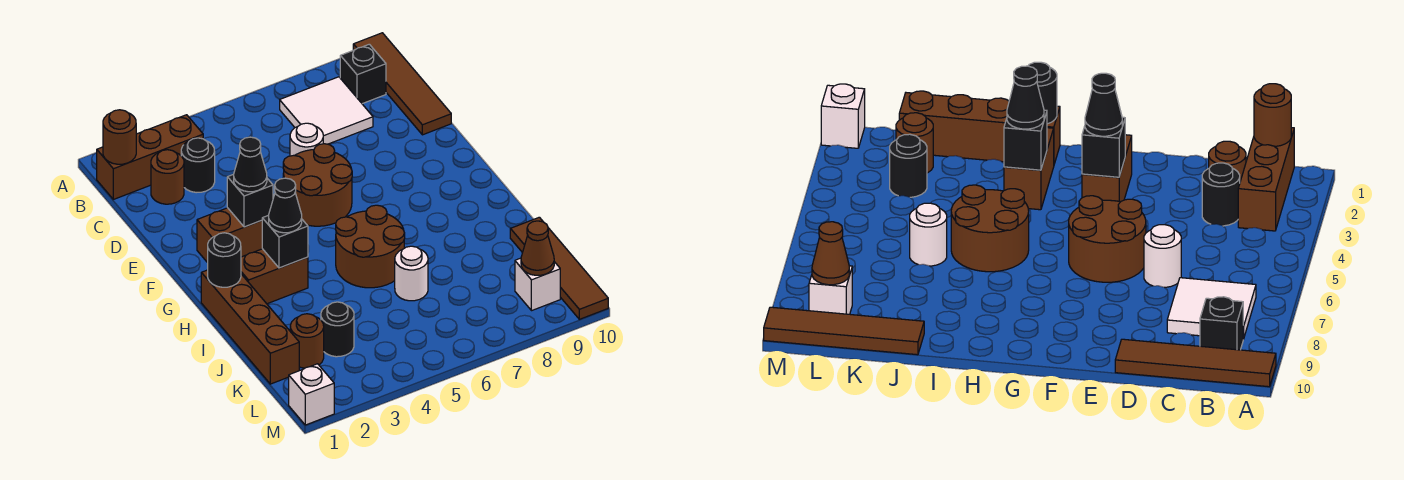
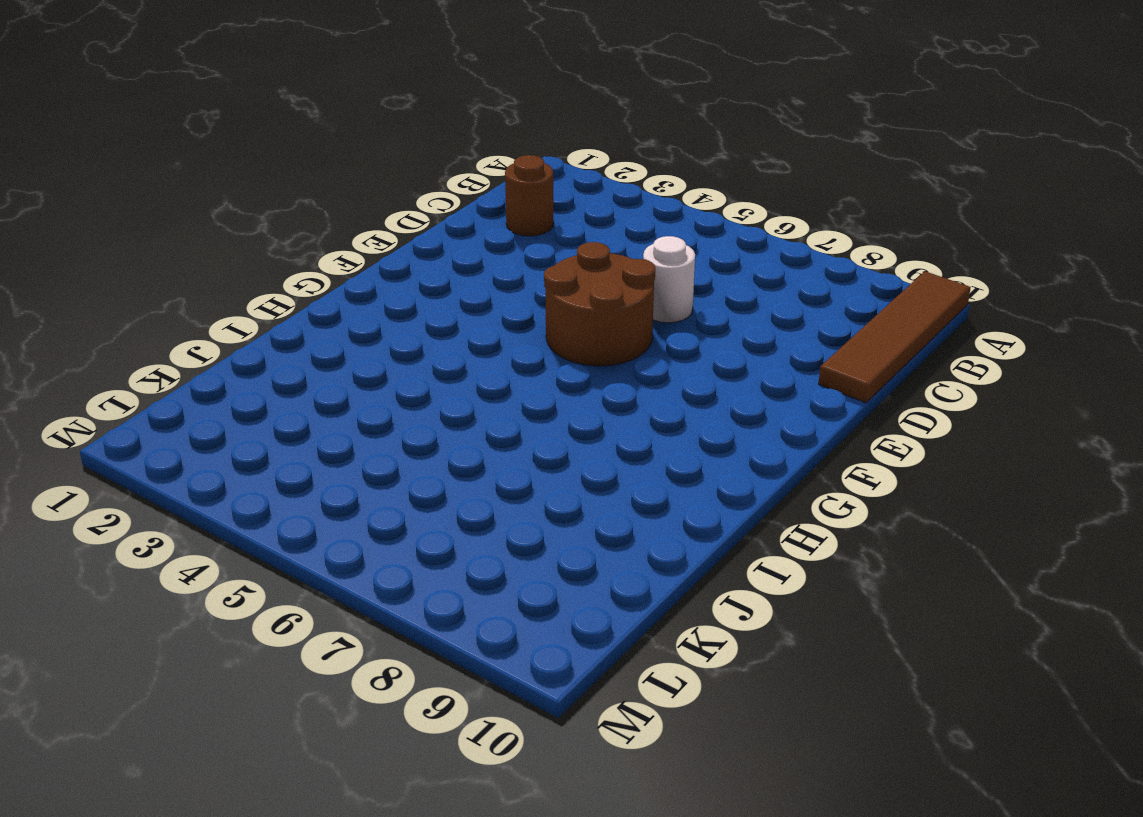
none -> brown brick B1:B3 level 1
none -> white tile B7:C8 level 1
none -> black brick B9 level 1

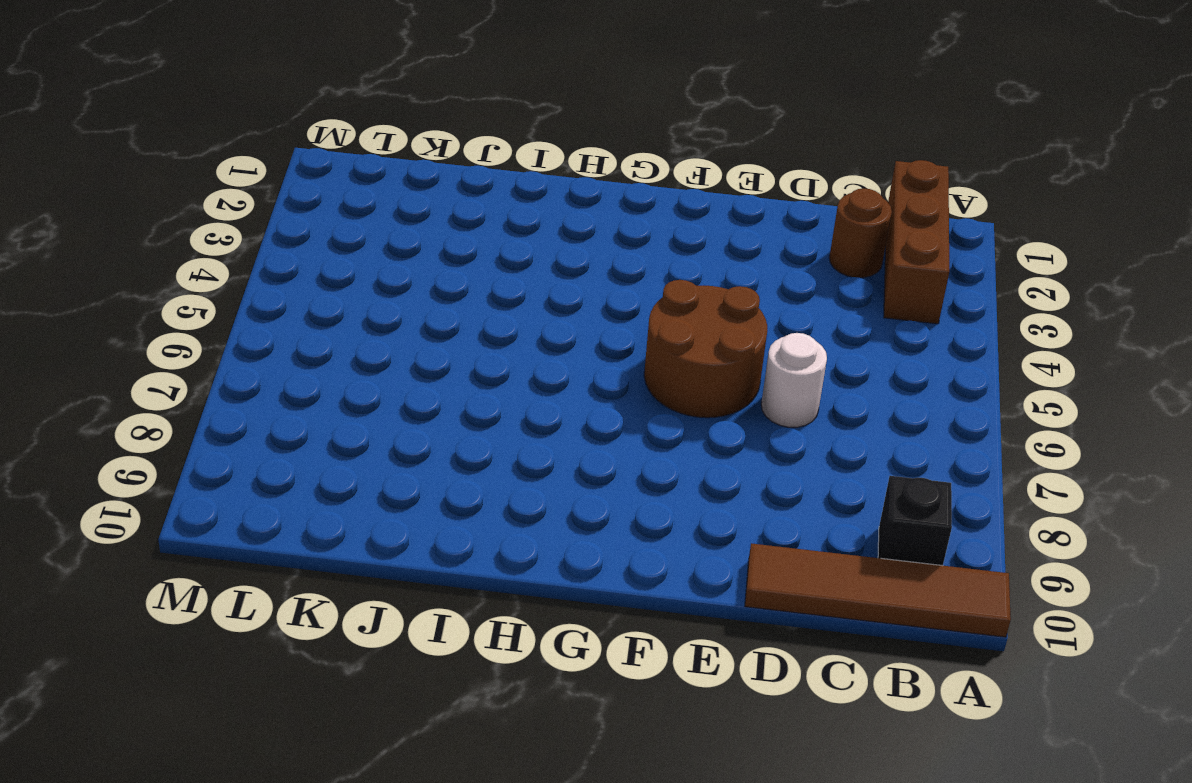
none -> white tile B7:C8 level 1
none -> black round brick C3 level 1
none -> brown brick F2:F3 level 1

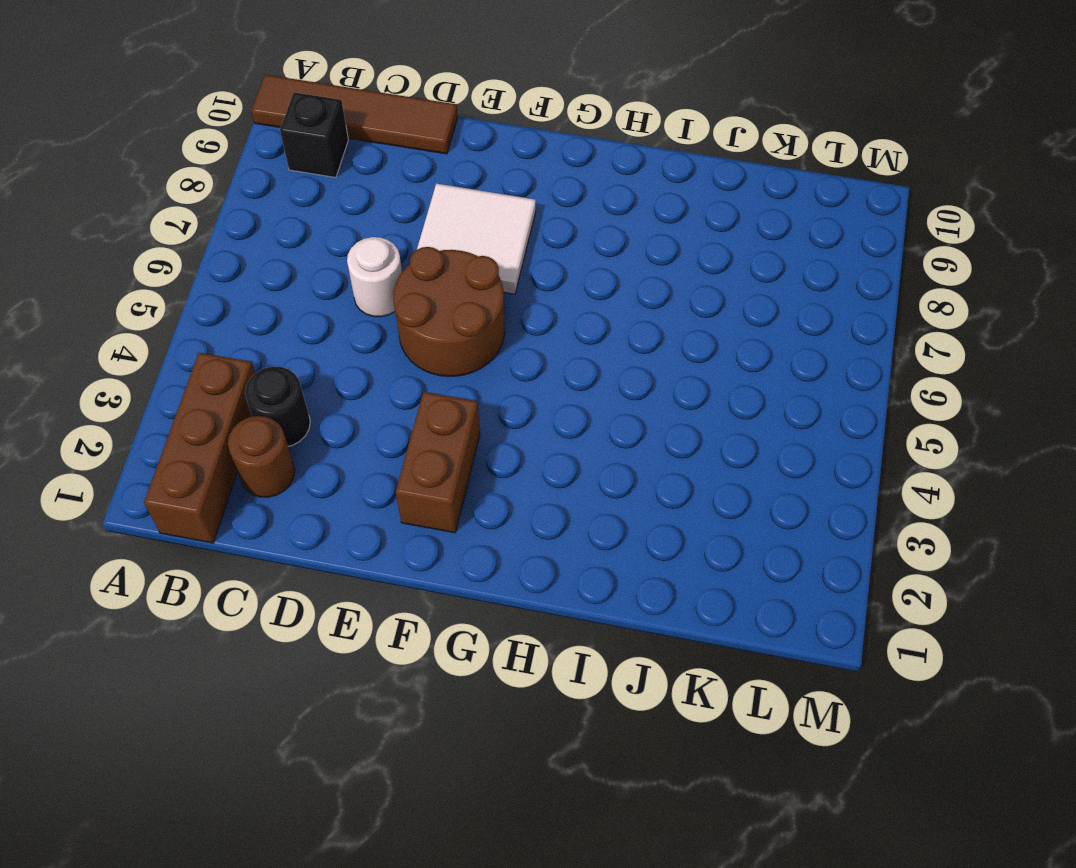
white tile E7:F8 level 1 -> white tile B7:C8 level 1
none -> brown brick H1:K1 level 1
none -> brown brick H2:H3 level 1
none -> brown round brick H5:I6 level 1

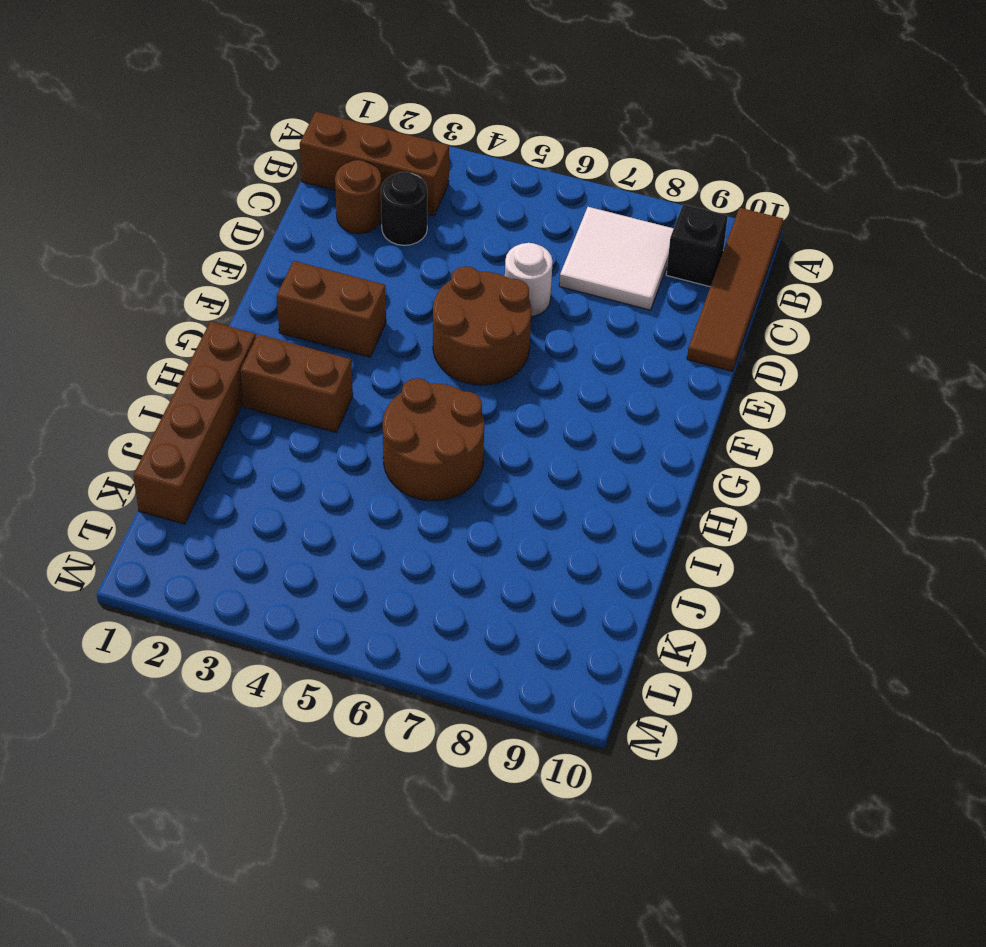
none -> white round brick J6 level 1
none -> brown tile J10:M10 level 1
none -> brown round brick K2 level 1

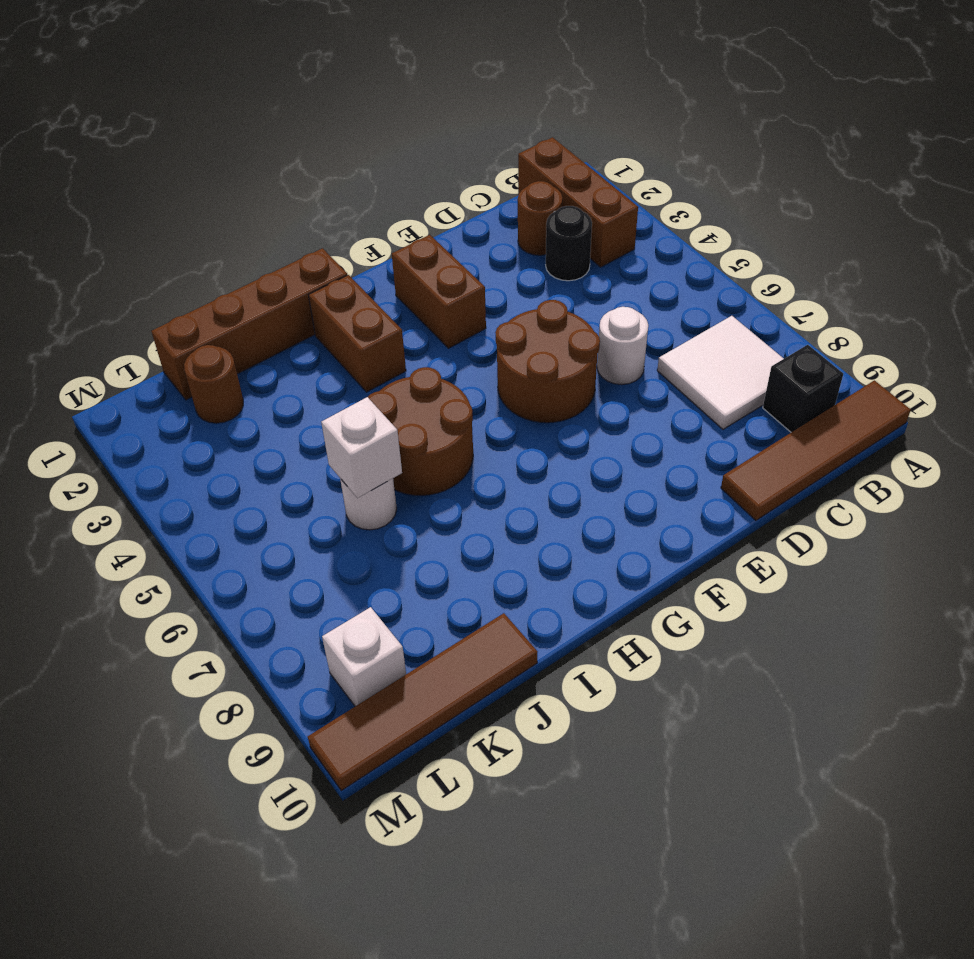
white brick J6 level 2 -> white brick M1 level 1
none -> black round brick K3 level 1
none -> brown round brick B1 level 2
none -> black brick F3 level 2

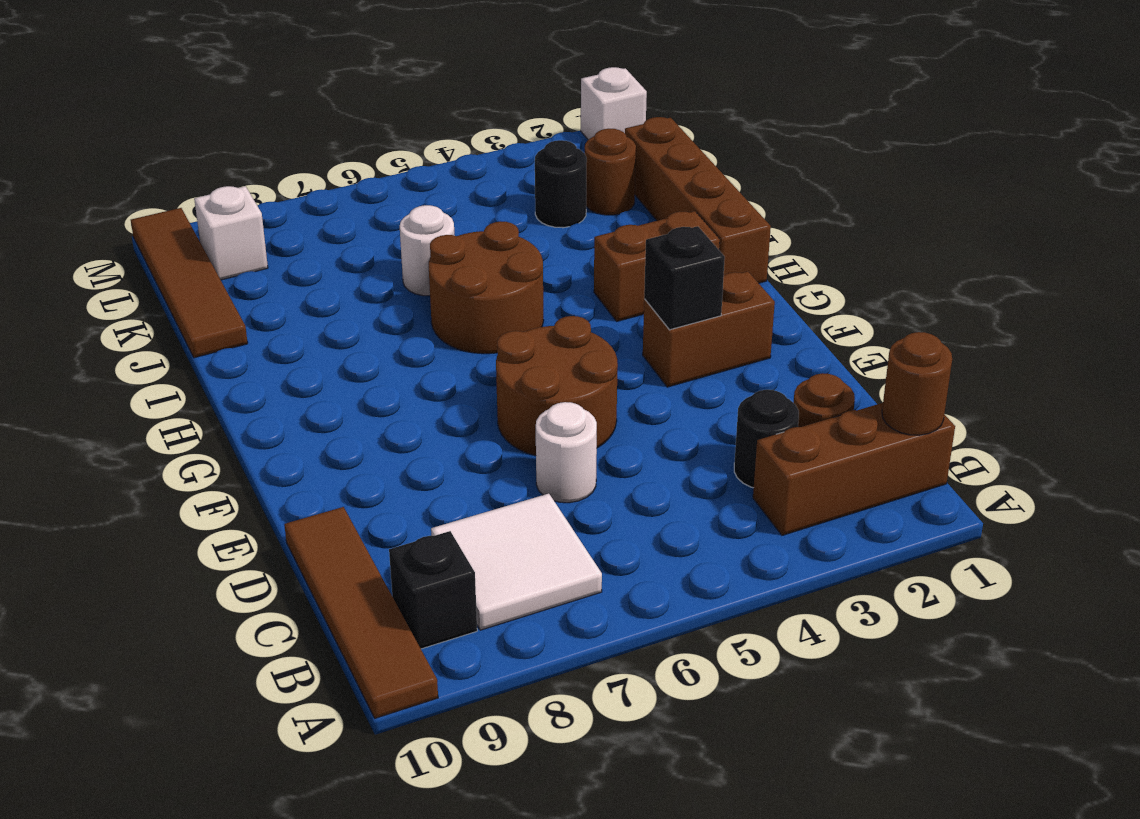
none -> black round brick H1 level 2
none -> black brick H3 level 2
none -> brown cone L9 level 2

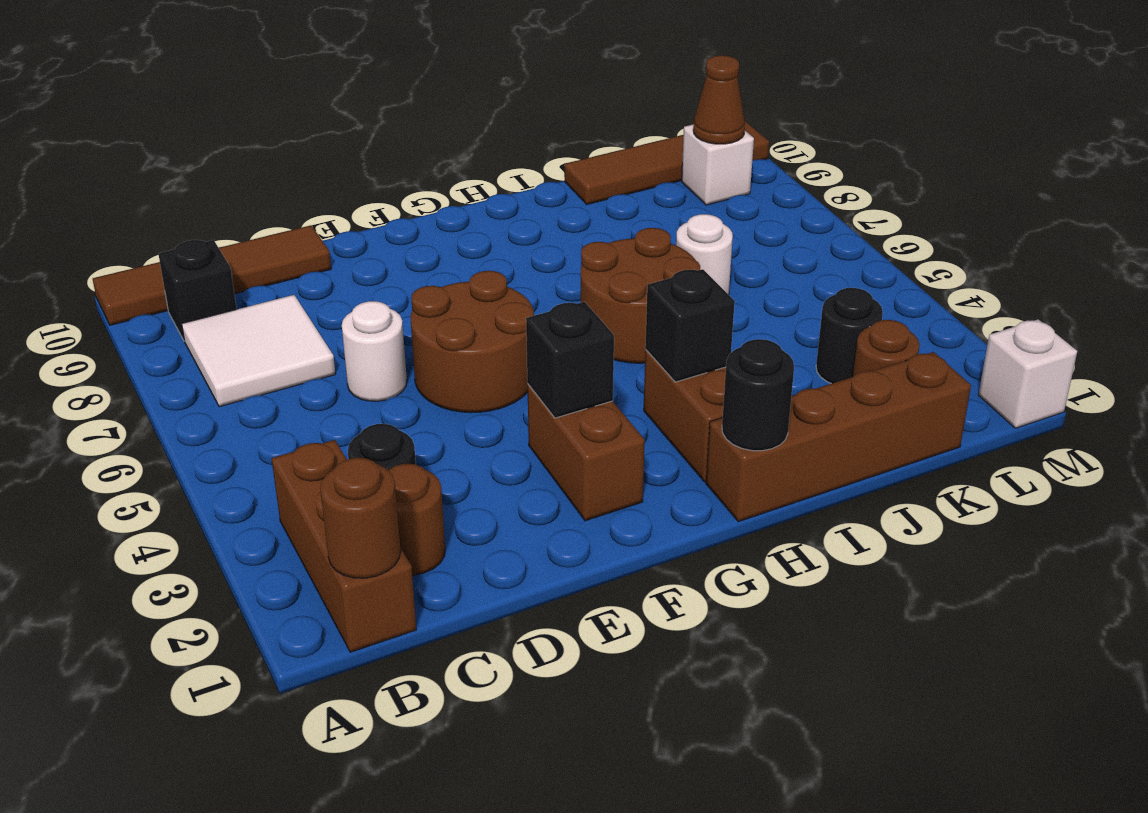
none -> black cone F3 level 3
none -> black cone H3 level 3

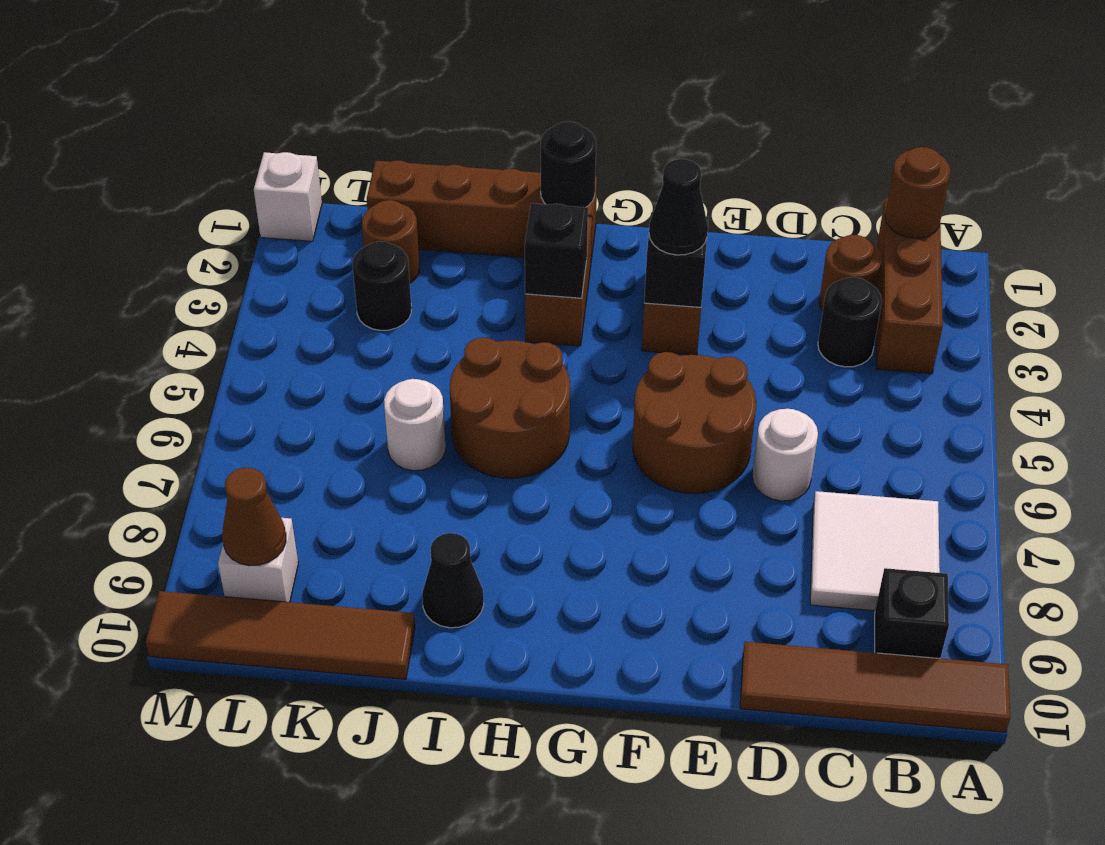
black cone I9 level 1 -> black cone H3 level 3

